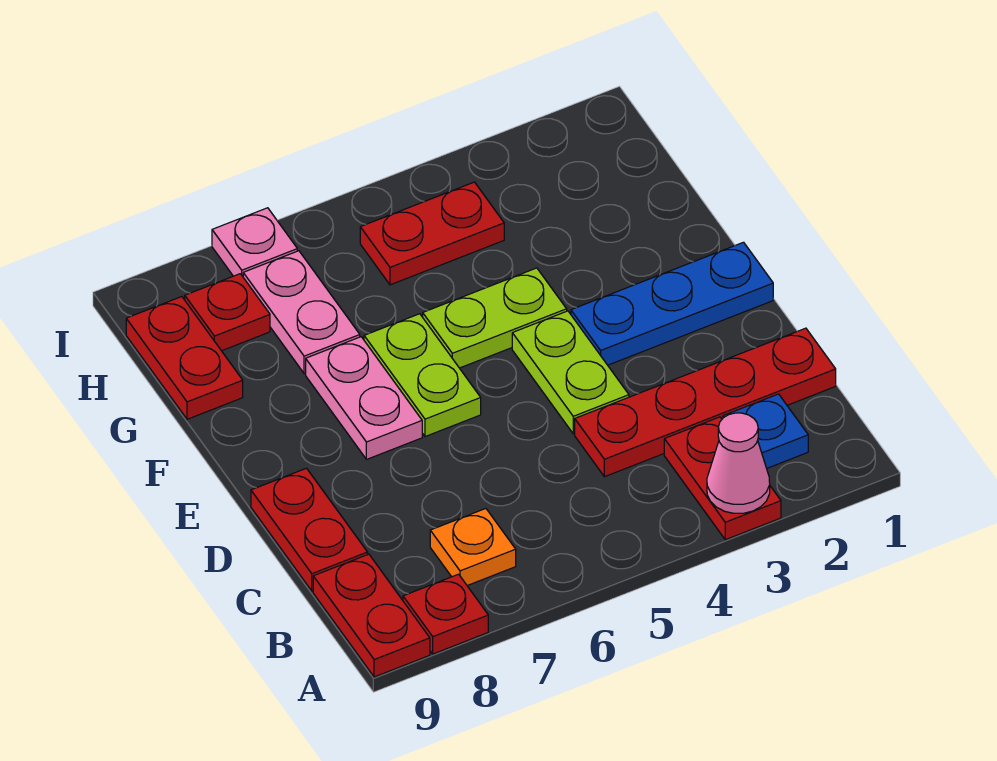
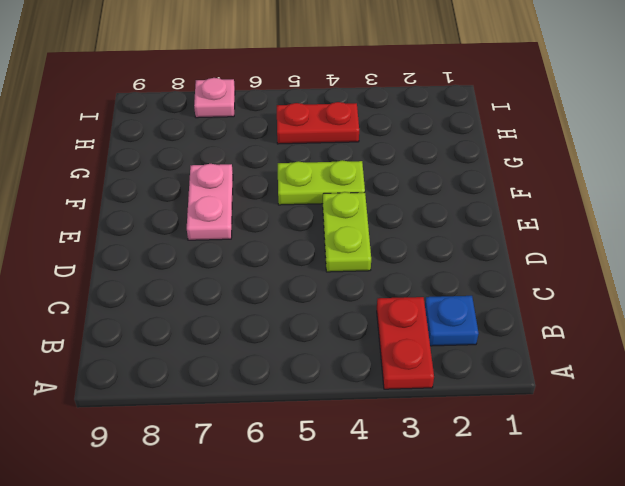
none -> red plate A8 level 1
none -> red plate A9:B9 level 1
none -> orange plate B7 level 1

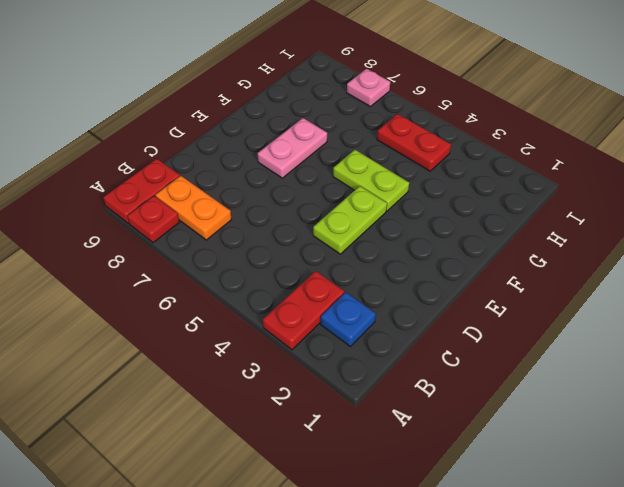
orange plate B7:B8 level 1 -> orange plate B7 level 1
none -> red plate C1:C4 level 1
none -> red plate C9:D9 level 1
none -> blue plate E1:E3 level 1

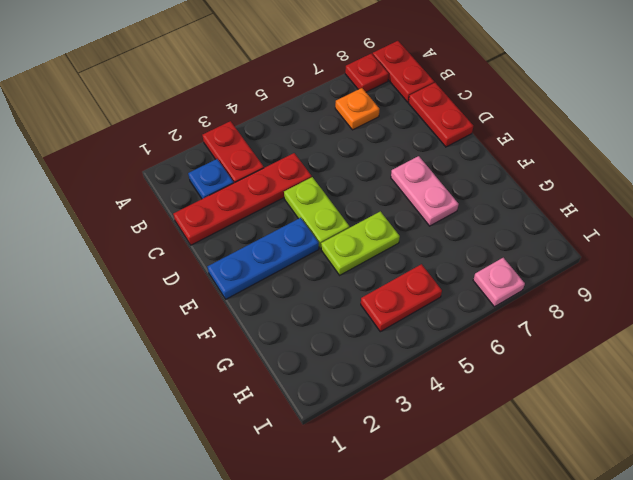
none -> lime plate E6:F6 level 1
none -> pink plate G7:H7 level 1
none -> red plate G9:H9 level 1

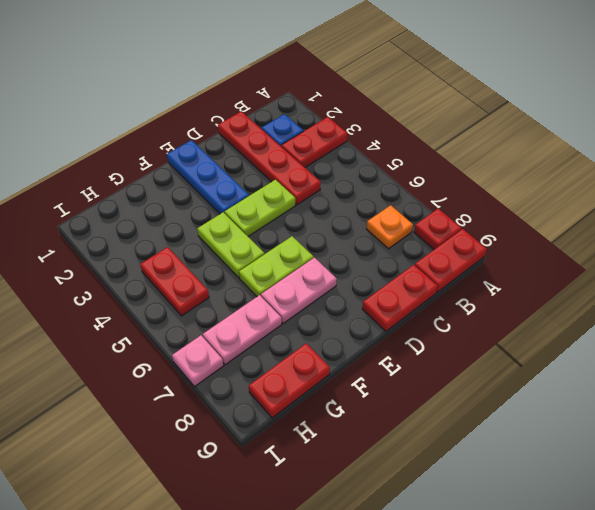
none -> red plate H8 level 1
none -> pink cone A3 level 2

